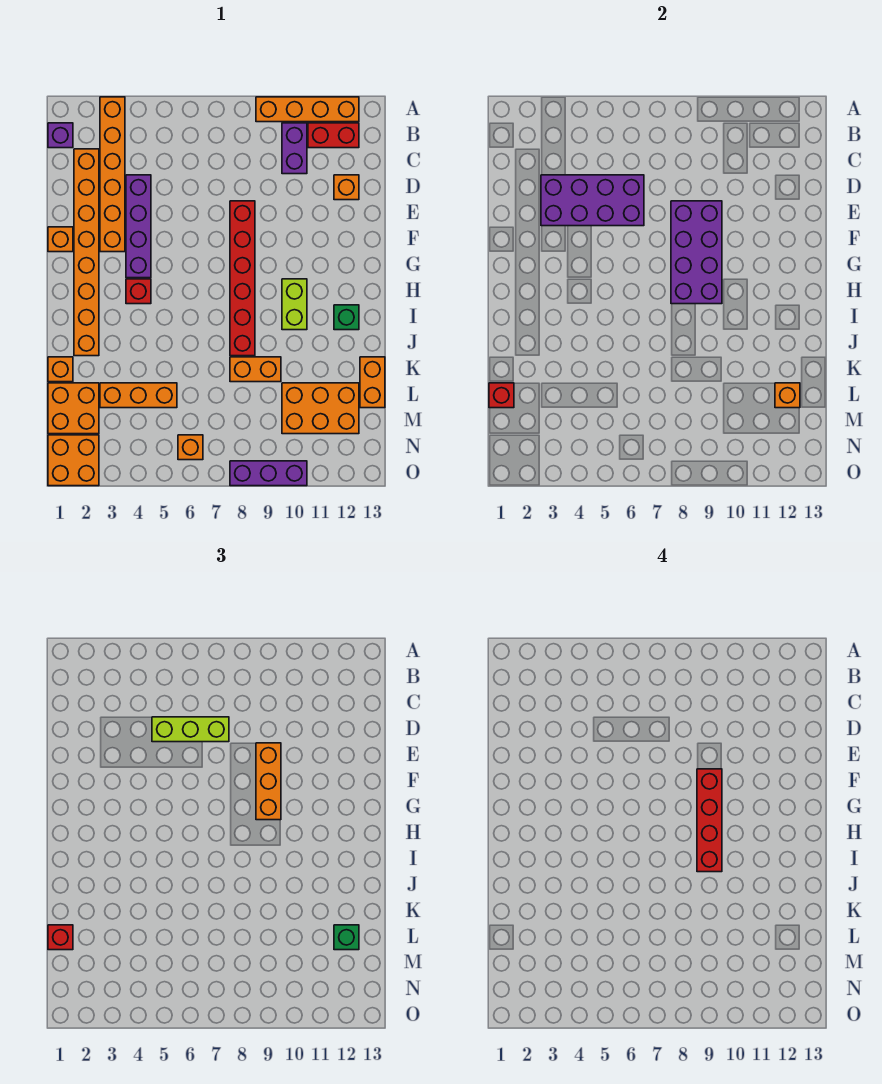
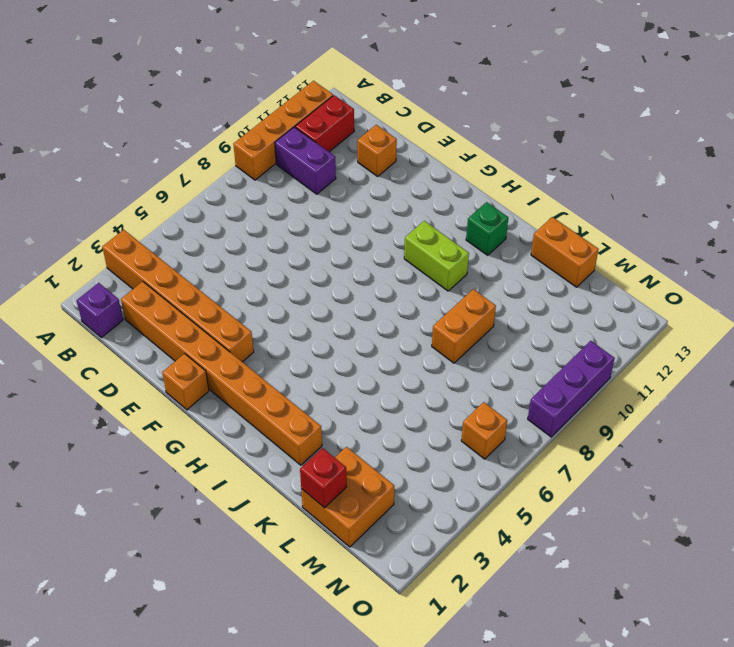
none -> purple brick D4:G4 level 1
none -> red brick E8:J8 level 1
none -> red brick H4 level 1
none -> orange brick K1 level 1

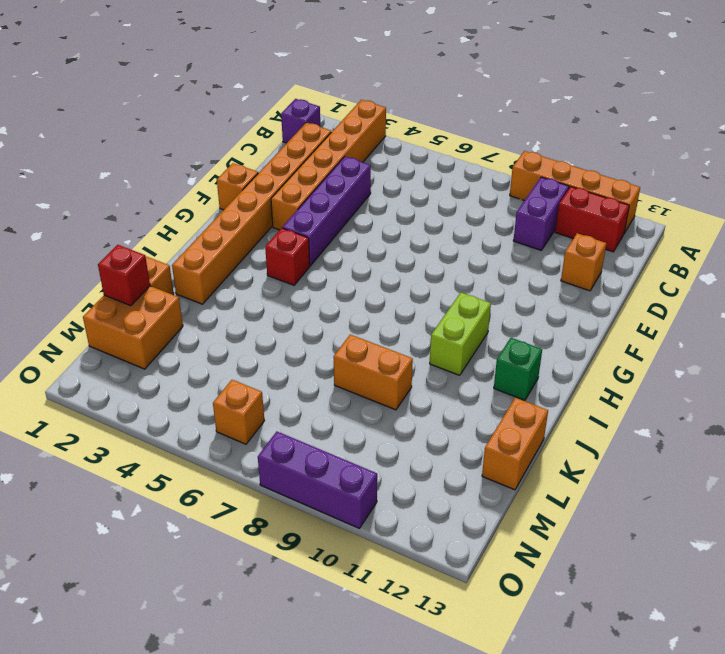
none -> red brick E8:J8 level 1
none -> orange brick L3:L5 level 1
none -> orange brick L10:M12 level 1
none -> orange brick N1:O2 level 1

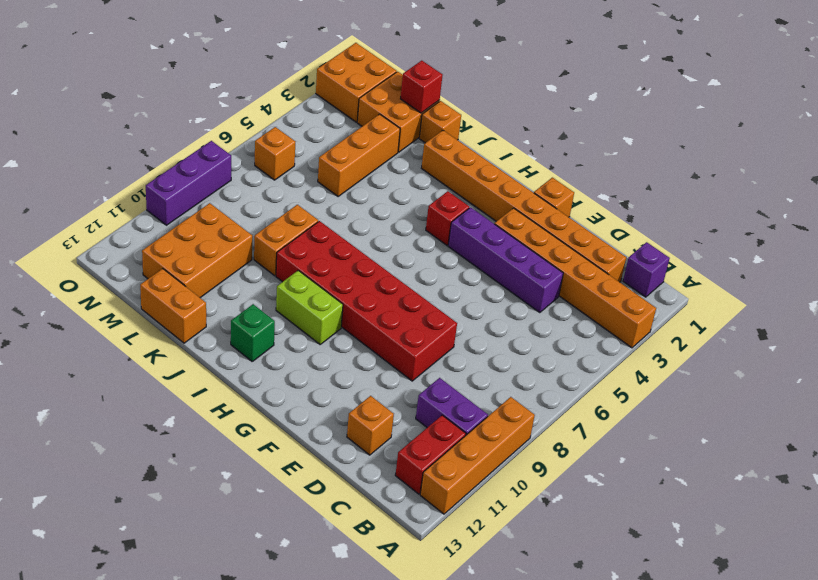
red brick E8:J9 level 1 -> red brick E8:J8 level 1
none -> purple brick D3:E6 level 2
none -> purple brick E8:H9 level 2
none -> orange brick L12 level 2
none -> lime brick D5:D7 level 3

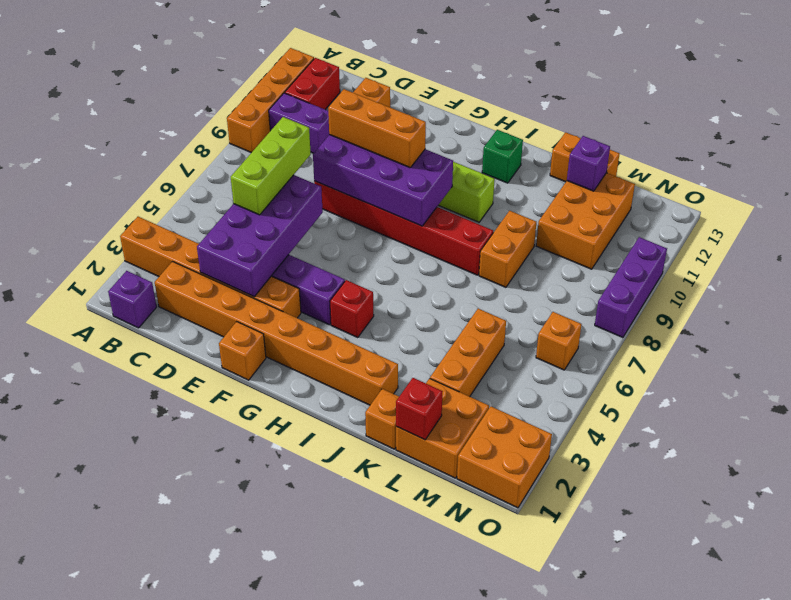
purple brick L12 level 2 -> orange brick L12 level 2
none -> red brick L1 level 3
none -> green brick L12 level 3
none -> red brick F9:I9 level 4

